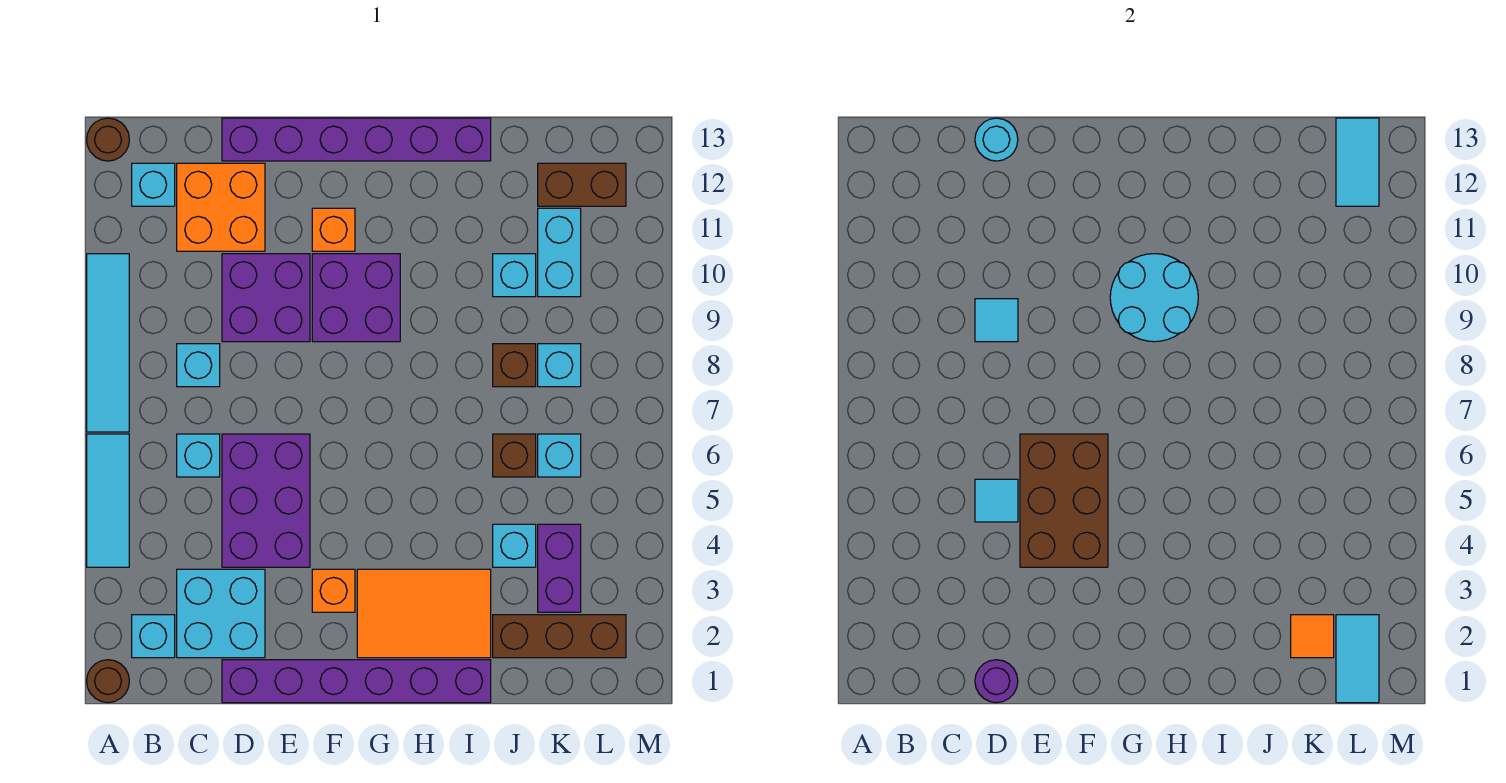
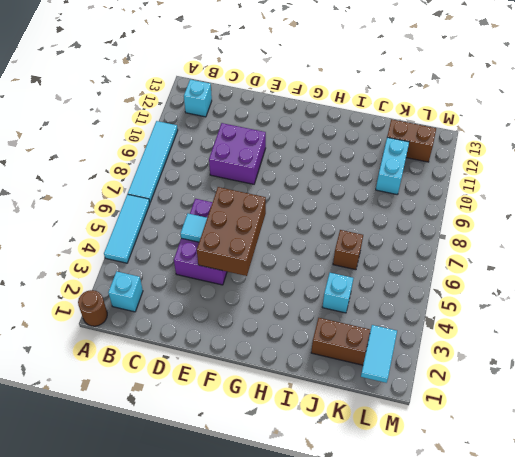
none -> brown round brick A13 level 1
none -> cyan brick C2:D3 level 1
none -> cyan brick C6 level 1
none -> cyan brick C8 level 1

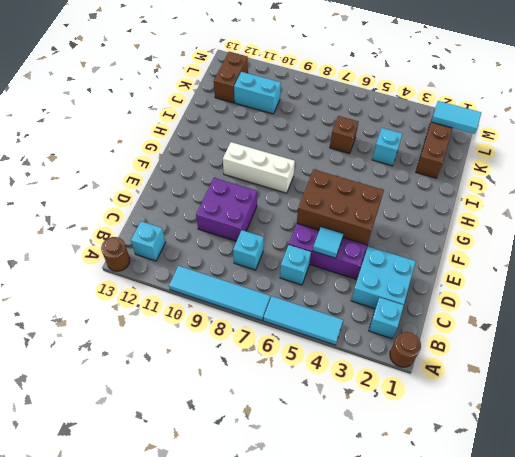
white brick G8:G10 level 1 -> purple brick F9:G10 level 1
none -> orange brick C11:D12 level 1
none -> purple brick D1:I1 level 1
none -> purple brick D13:I13 level 1
none -> orange brick F3 level 1

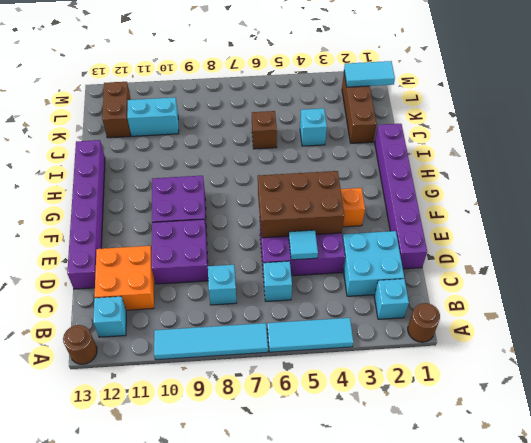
none -> orange brick F11 level 1
none -> orange tile G2:I3 level 1
none -> brown brick J8 level 1
none -> cyan brick J10 level 1

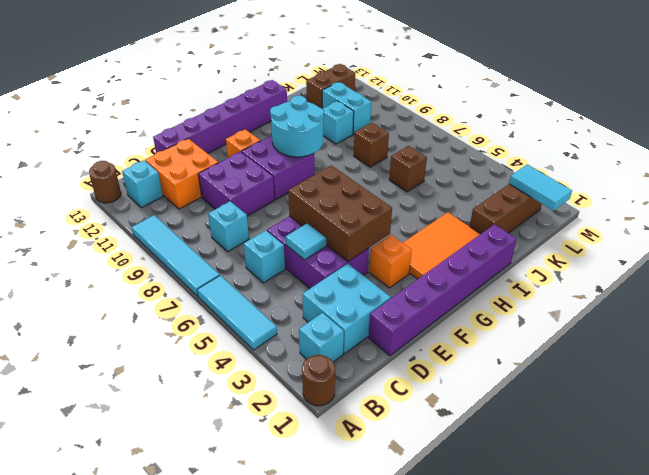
none -> cyan brick J4 level 1
none -> purple brick K3:K4 level 1
none -> cyan brick K6 level 1
none -> cyan brick K8 level 1

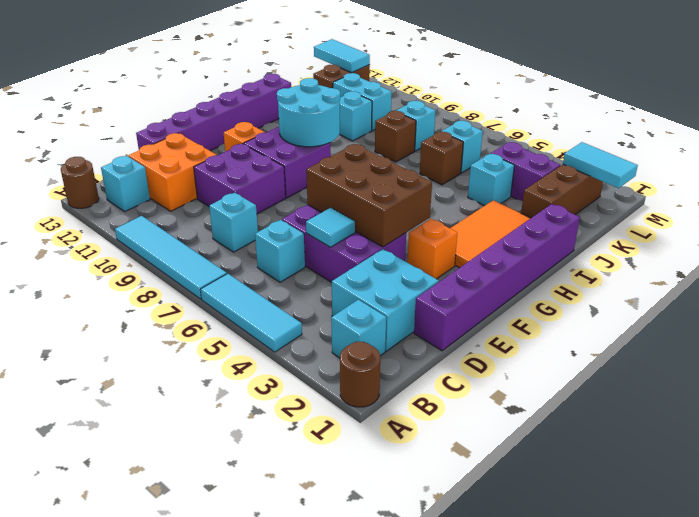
none -> purple round brick D1 level 2
none -> cyan tile D9 level 2
none -> cyan round brick D13 level 2
none -> orange tile K2 level 2

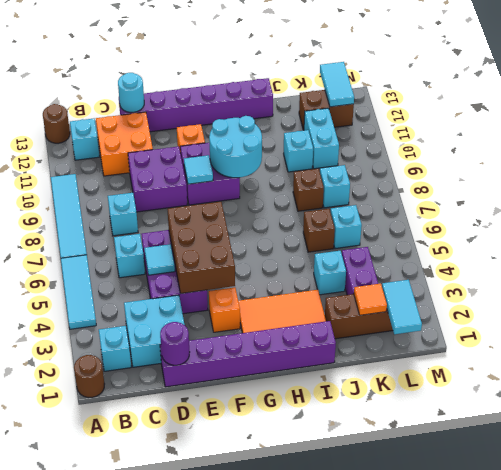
cyan tile F9 level 2 -> cyan tile D9 level 2

